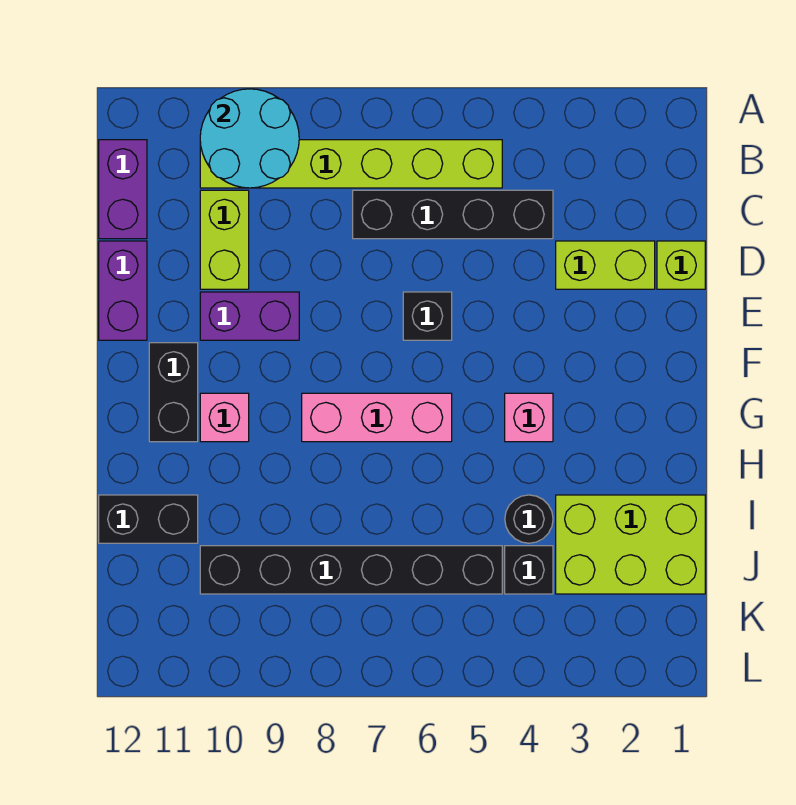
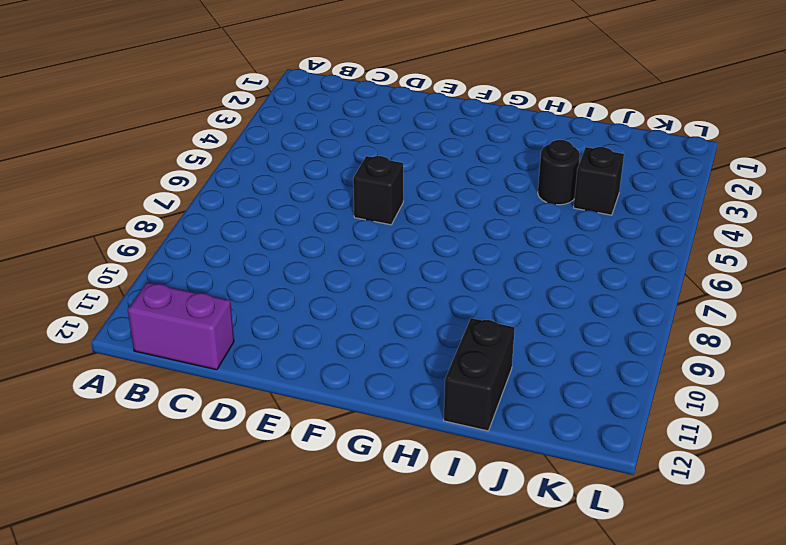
none -> lime brick B5:B10 level 1
none -> black brick C4:C7 level 1
none -> lime brick C10:D10 level 1

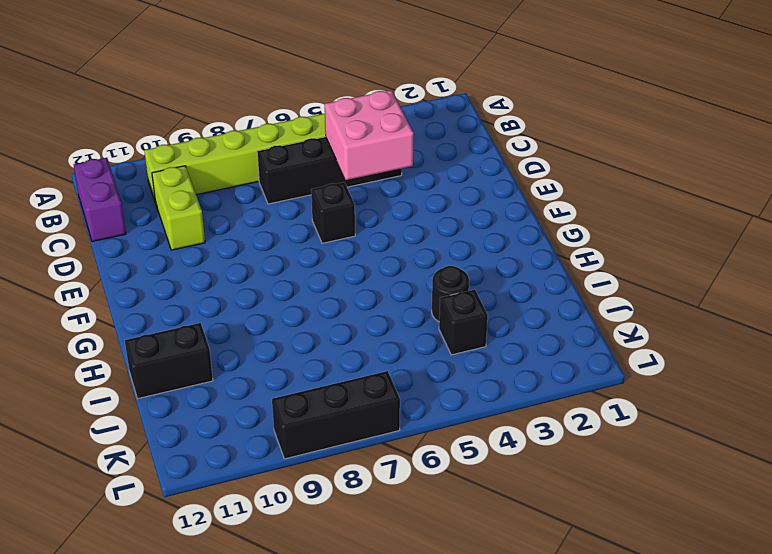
pink brick C4:D5 level 2 -> none
black brick L7:L9 level 1 -> none
none -> lime brick D1 level 1
none -> lime brick D2:D3 level 1
none -> purple brick D12:E12 level 1

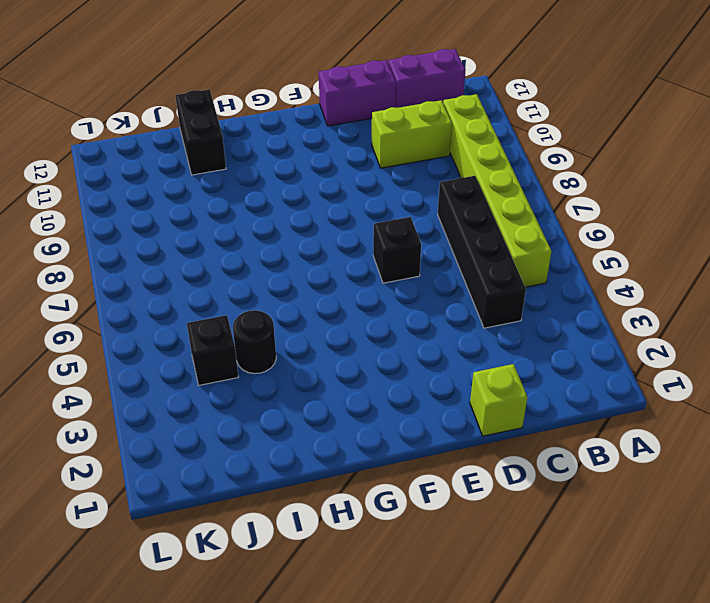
none -> lime brick D2:D3 level 1
none -> purple brick E9:E10 level 1
none -> black brick F11:G11 level 1

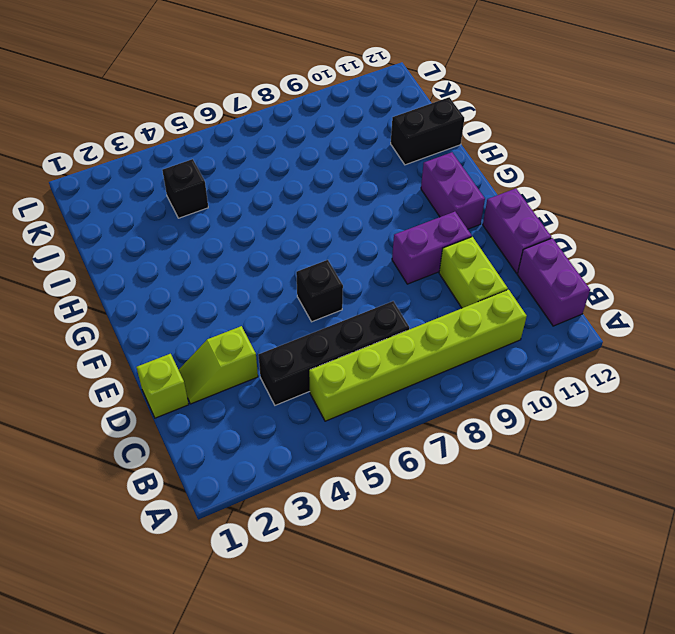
lime slope D2:D3 level 1 top 3 -> lime brick D2:D3 level 1
purple brick F11:G11 level 1 -> black brick F11:G11 level 1
none -> pink brick G4 level 1
none -> pink brick G6:G8 level 1
none -> pink brick G10 level 1

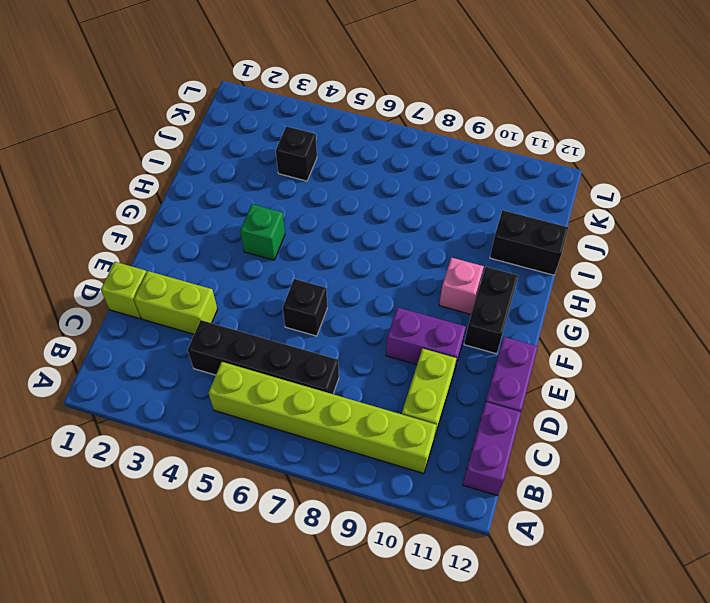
green brick G4 level 1 -> pink brick G4 level 1
none -> pink brick G6:G8 level 1
none -> lime brick I1:J3 level 1
none -> black round brick I4 level 1

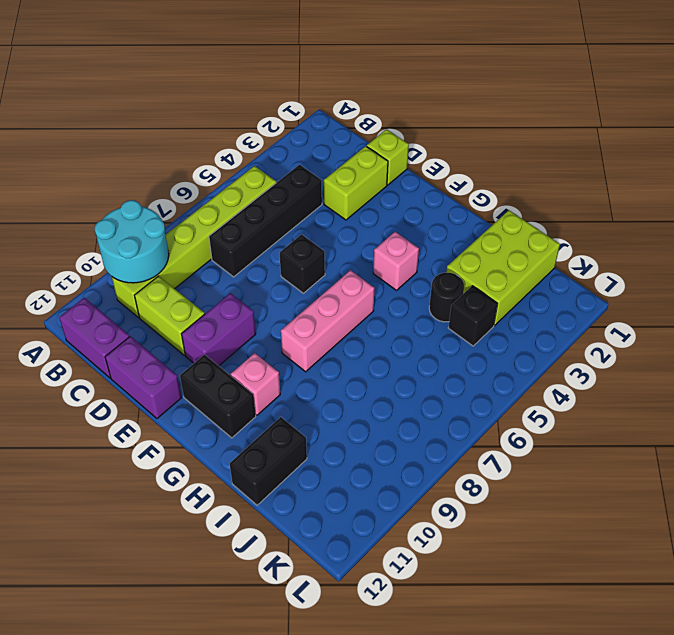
none -> black brick J5:J10 level 1

